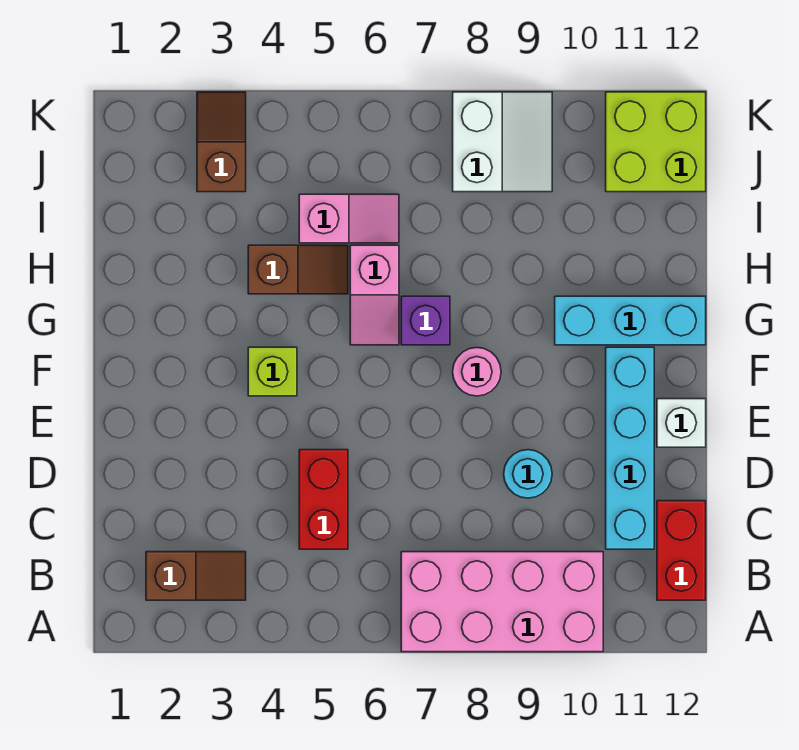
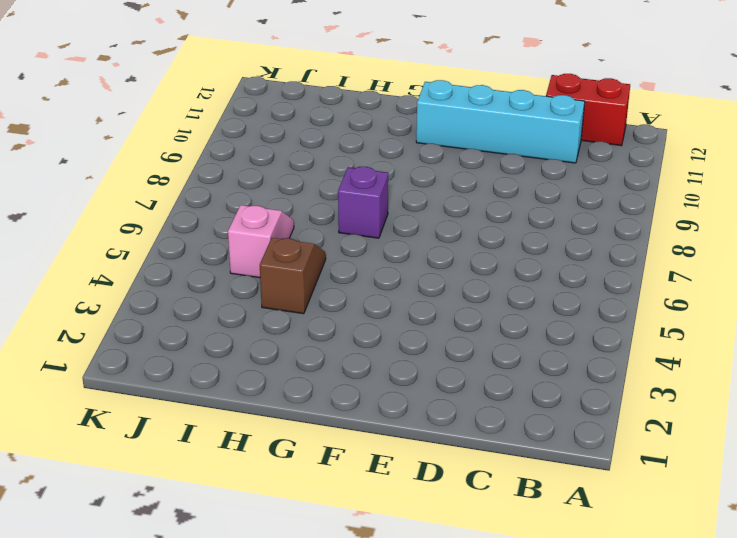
none -> pink brick A7:B10 level 1
none -> brown slope B2:B3 level 1 top 2
none -> red brick C5:D5 level 1

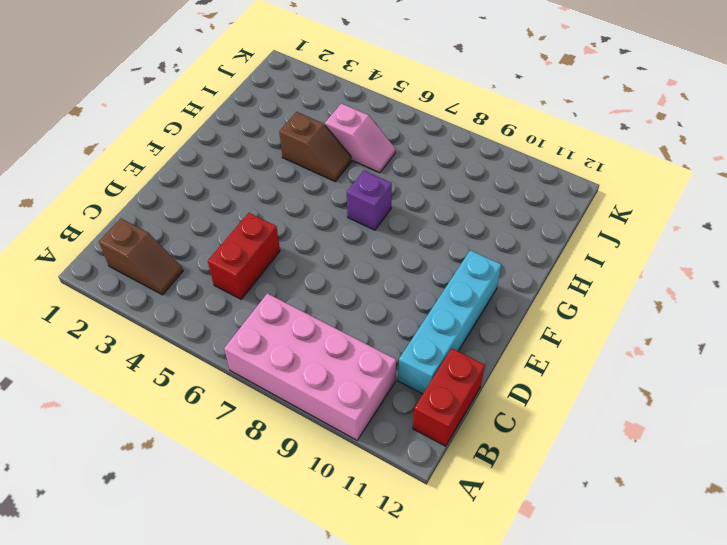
none -> cyan round brick D9 level 1
none -> white brick E12 level 1
none -> lime brick F4 level 1

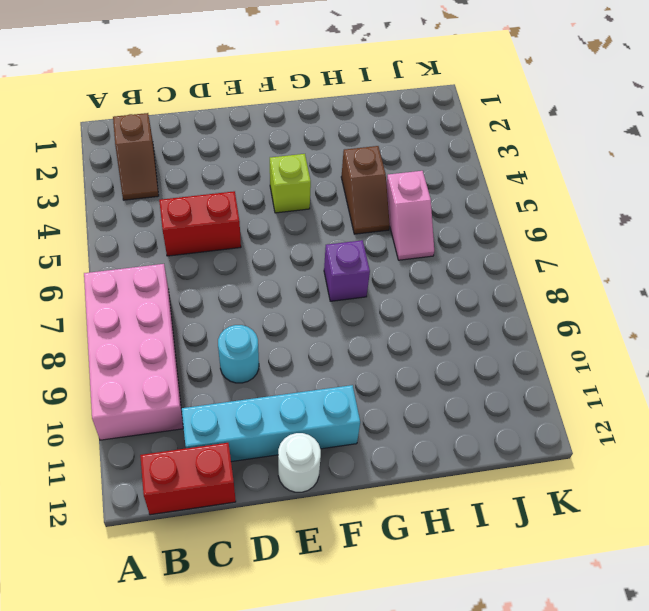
white round brick E12 level 1 -> white brick E12 level 1
none -> pink round brick F8 level 1
none -> pink slope G6:H6 level 1 top H
none -> cyan brick G10:G12 level 1

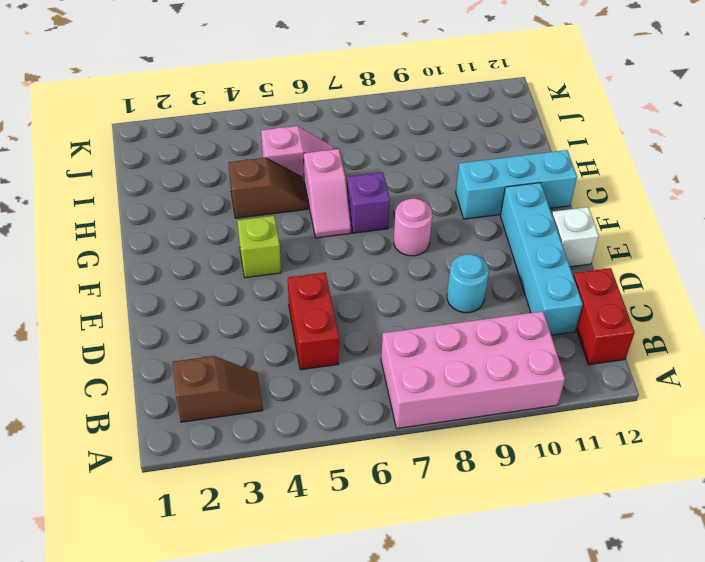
none -> brown slope J3:K3 level 1 top J
none -> white slope J8:K9 level 1 top 8
none -> lime brick J11:K12 level 1

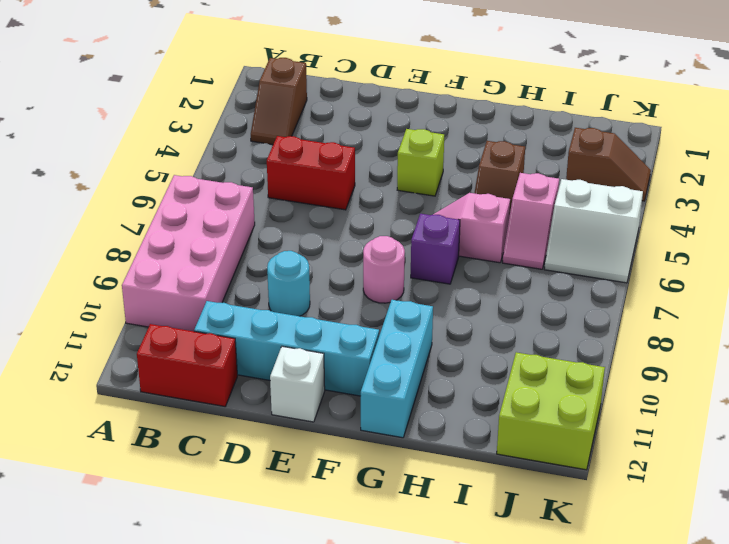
white slope J5:K6 level 1 top 5 -> white slope J8:K9 level 1 top 8

